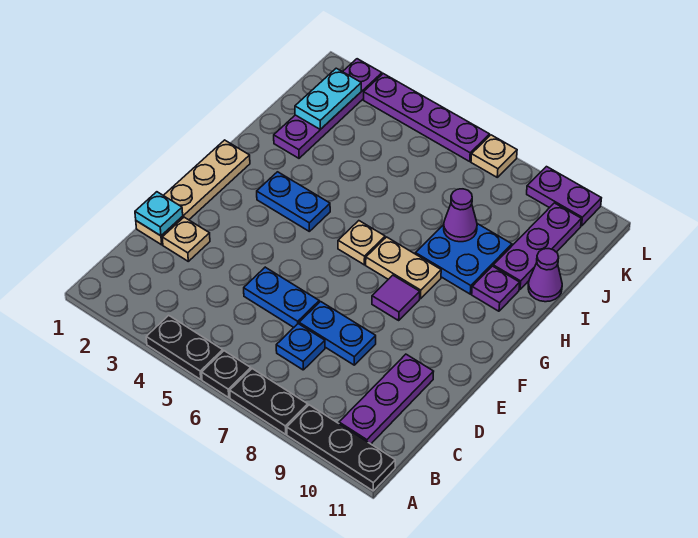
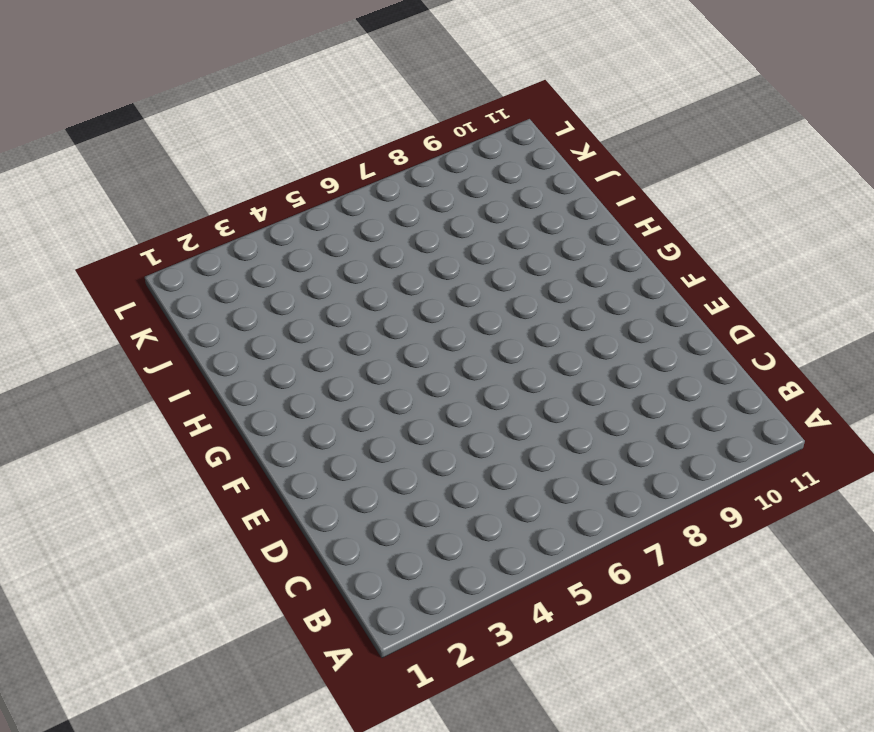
none -> black plate A4:A5 level 1
none -> black plate A6 level 1
none -> black plate A7:A8 level 1

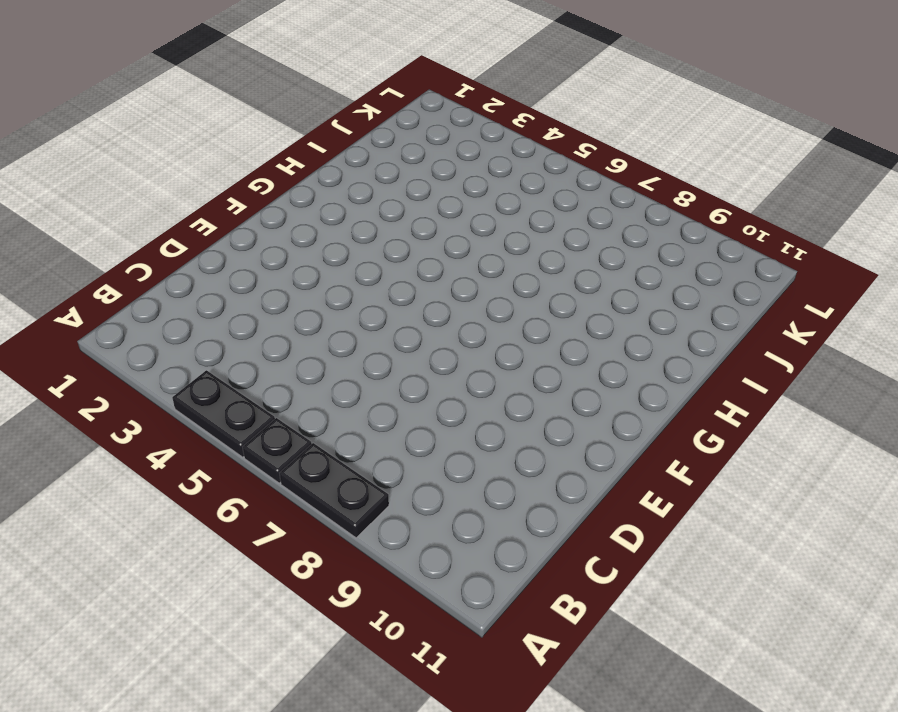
none -> black plate A9:A11 level 1
none -> purple plate B10:D10 level 1
none -> blue plate C7 level 1

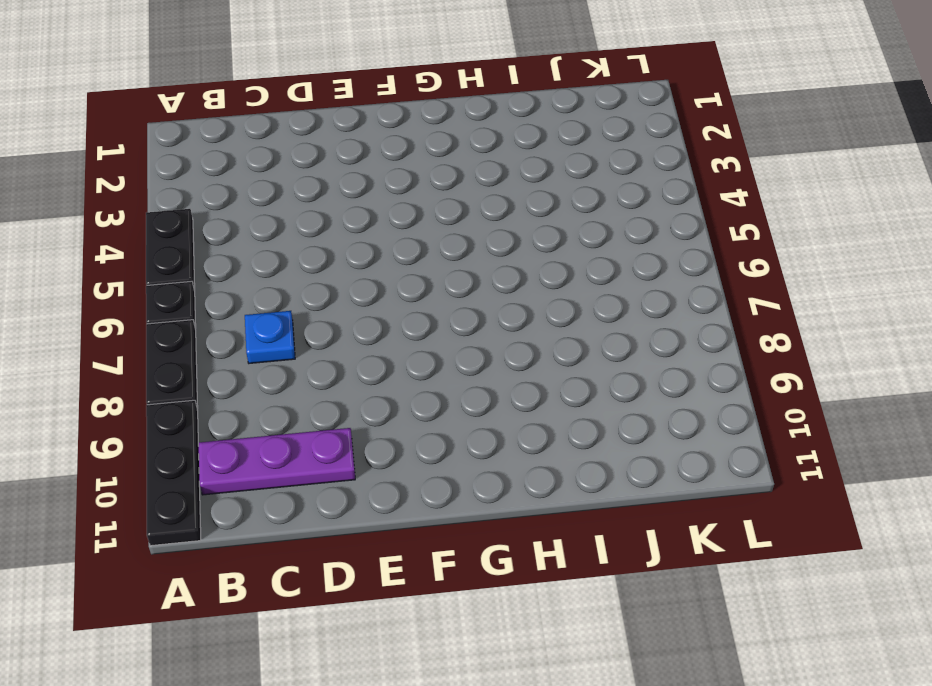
none -> tan plate D1:G1 level 1
none -> tan plate D2 level 1
none -> blue plate D5:D6 level 1

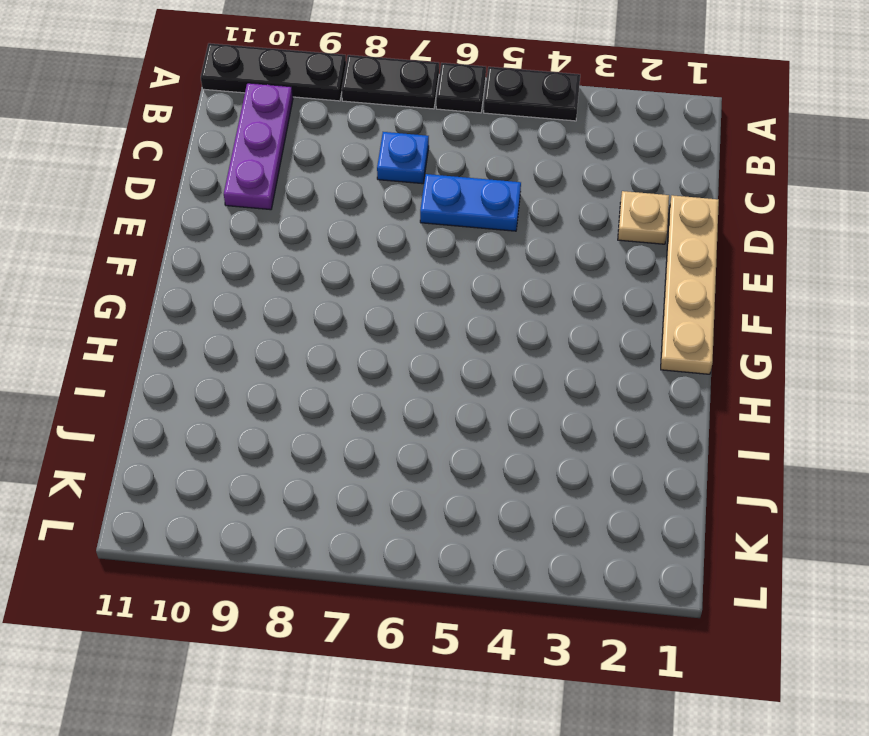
none -> blue plate D7:D8 level 1
none -> purple tile F8 level 1
none -> blue plate G3:G4 level 1

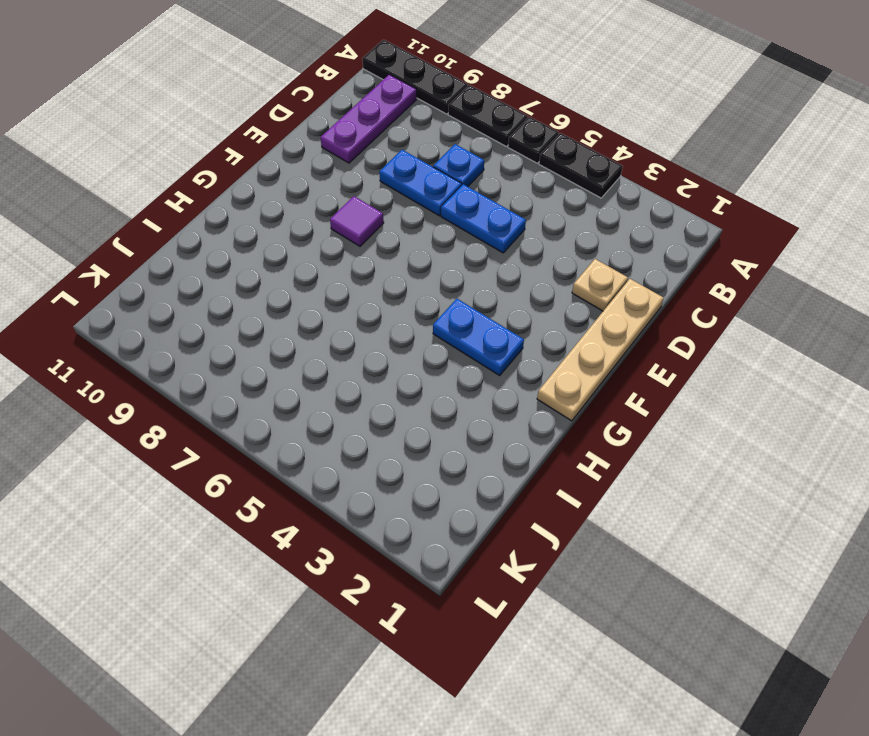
none -> tan plate G6 level 1
none -> tan plate G7:G8 level 1
none -> blue plate H8:I9 level 1

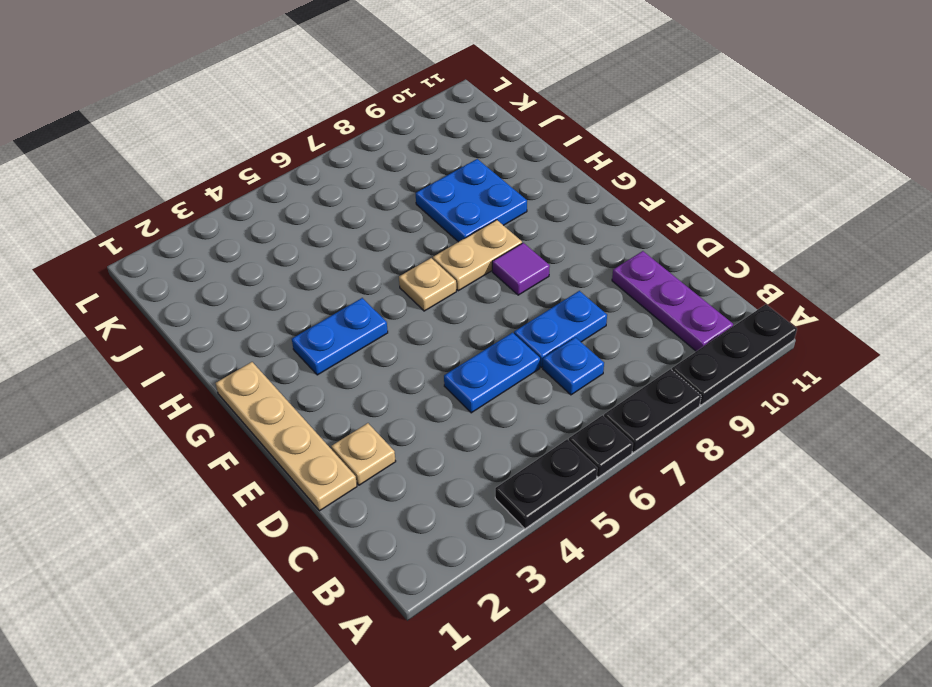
none -> purple plate H10 level 1
none -> purple plate I2:L2 level 1
none -> purple plate I10:K10 level 1

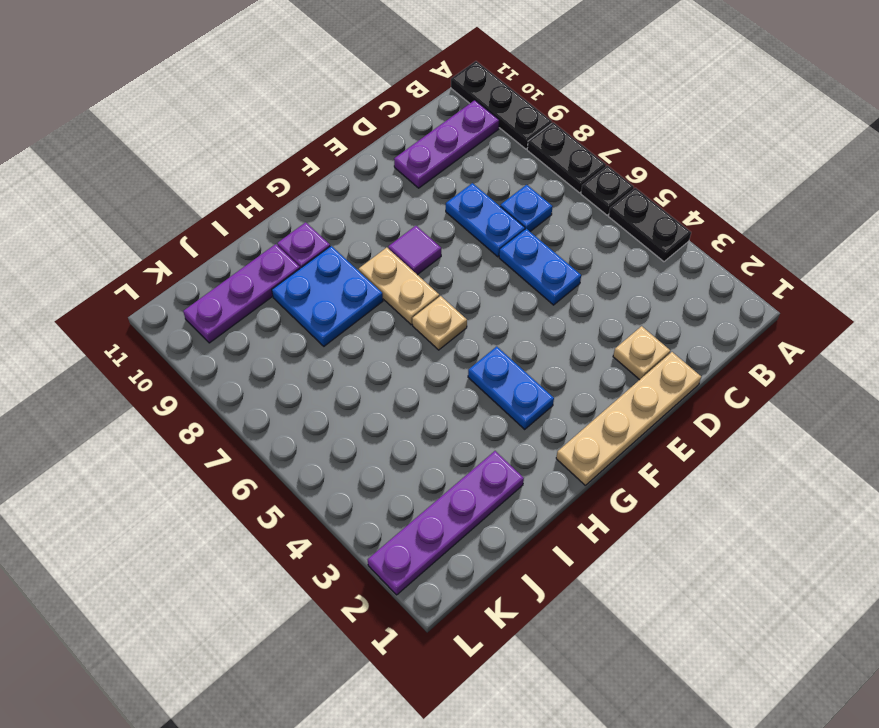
none -> purple cone I11 level 1
none -> purple plate L3:L6 level 1
none -> tan plate L7 level 1

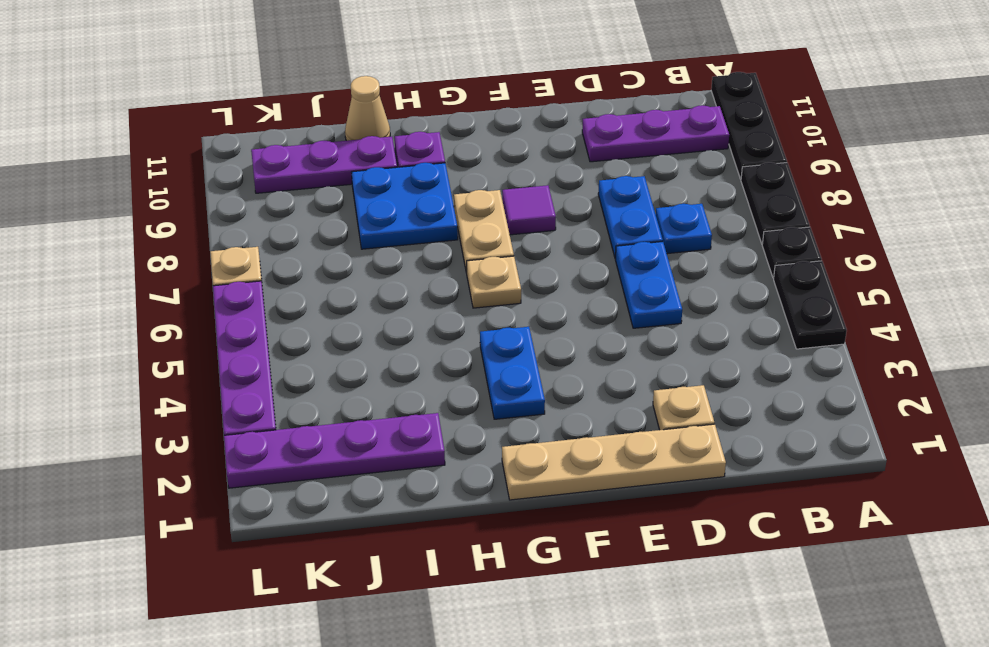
tan cone I11 level 1 -> purple cone I11 level 1
none -> purple plate L9:L10 level 1
none -> cyan plate D1 level 2
none -> purple cone I8 level 2

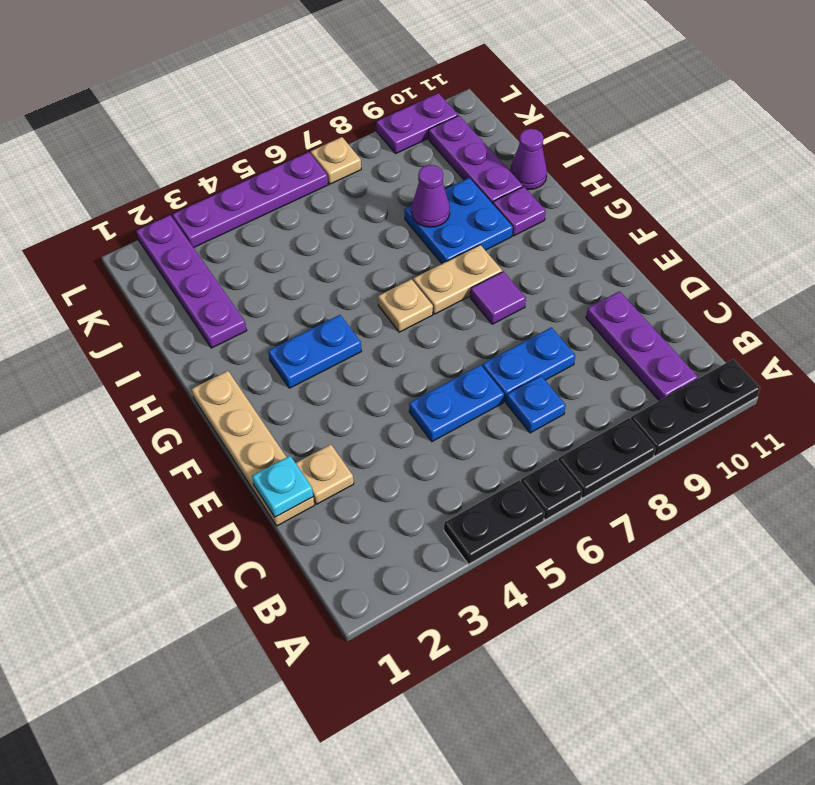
none -> cyan plate J2:K2 level 2

